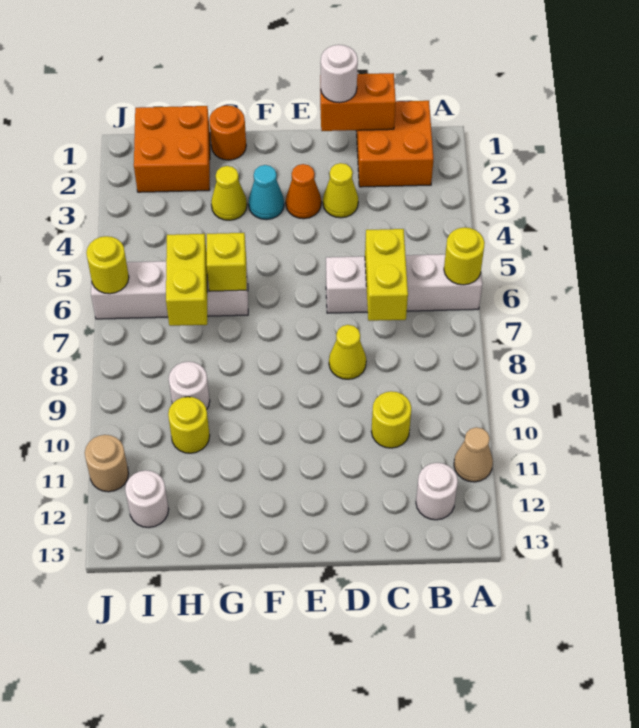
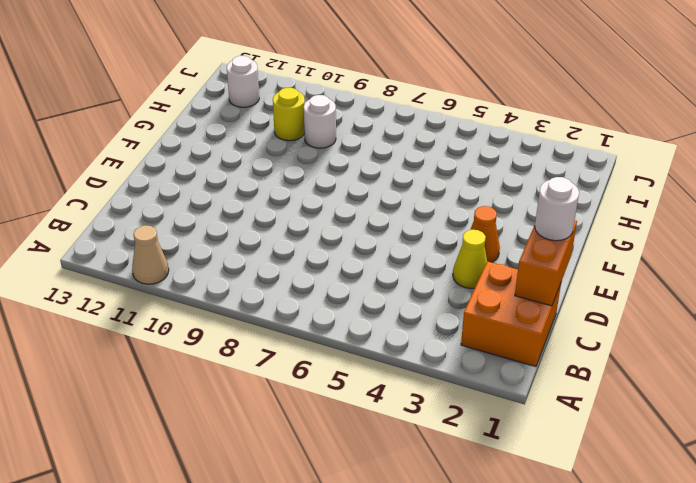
none -> white brick A6:D6 level 1
none -> white round brick B12 level 1
none -> yellow round brick C10 level 1

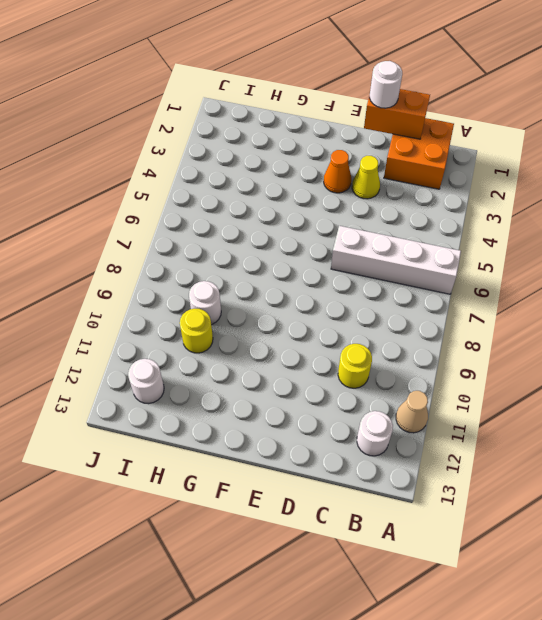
none -> yellow cone D8 level 1
none -> cyan cone F3 level 1
none -> orange round brick G1 level 1

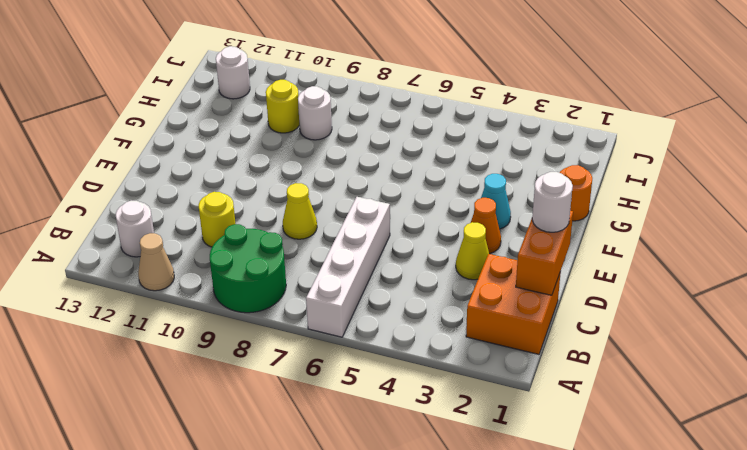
green round brick A8:B9 level 1 -> none
none -> yellow cone G3 level 1
none -> white brick G6:J6 level 1
none -> orange brick H1:I2 level 1

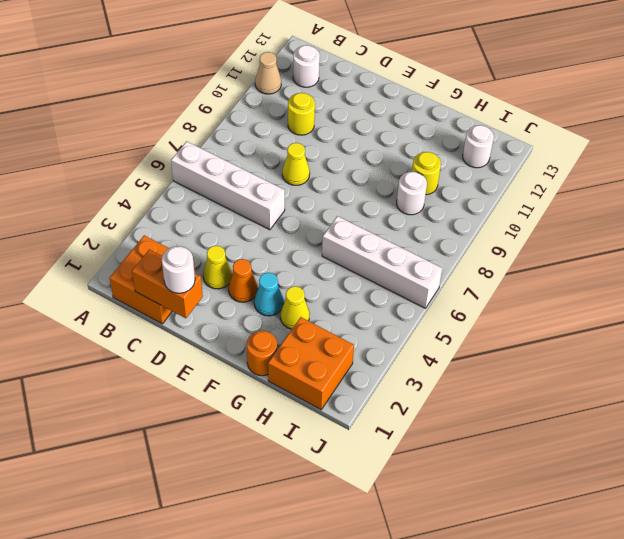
none -> tan round brick J11 level 1
none -> yellow round brick A6 level 2
none -> yellow brick C6:C7 level 2

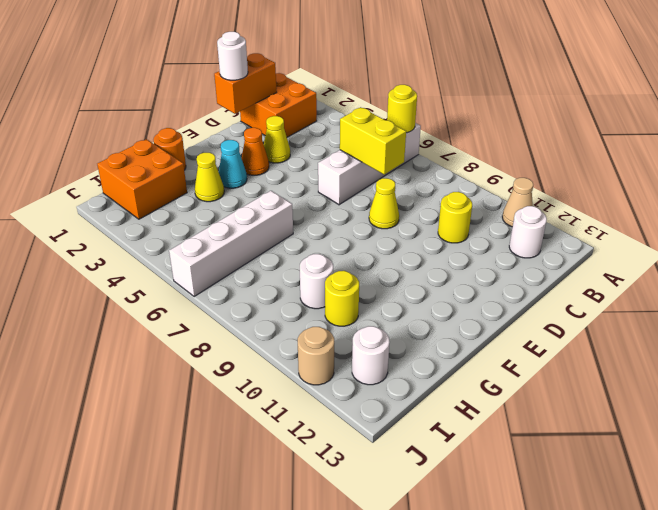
none -> yellow brick G6 level 2
none -> yellow brick H6:H7 level 2
none -> yellow round brick J6 level 2

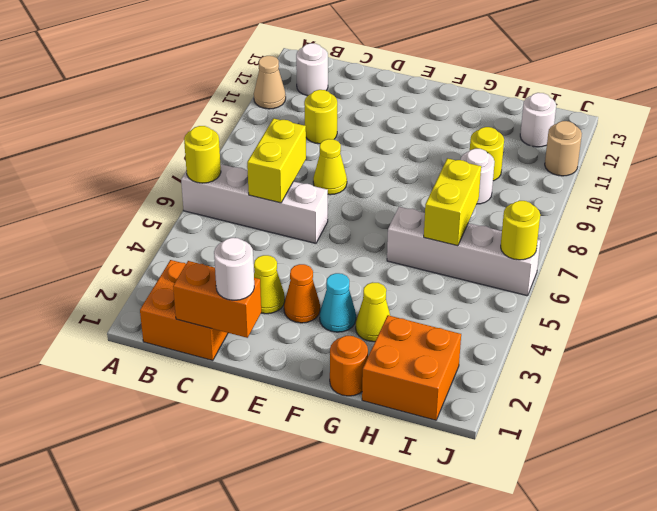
none -> yellow brick G6 level 2

